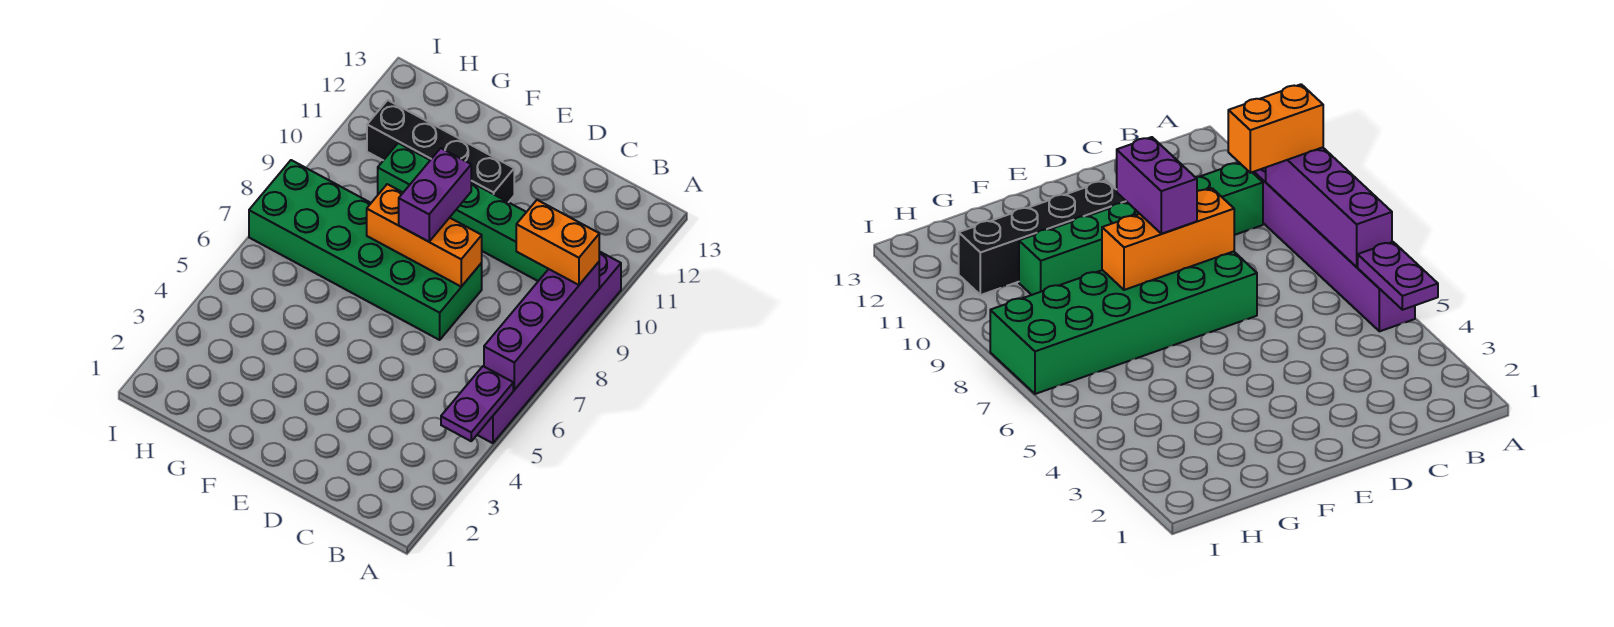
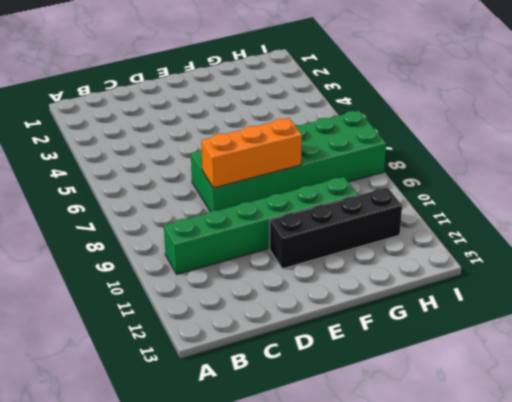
none -> purple brick A5:A10 level 1
none -> purple plate A4:A5 level 2

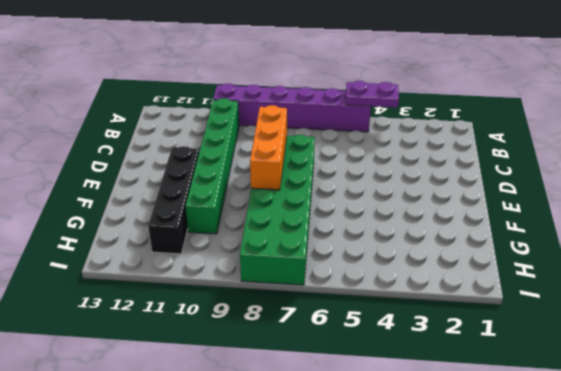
none -> purple brick A6:A9 level 2
none -> orange brick A9:B9 level 3

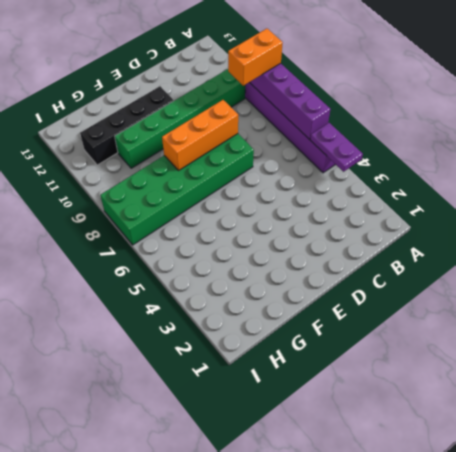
none -> purple brick E8:E9 level 3

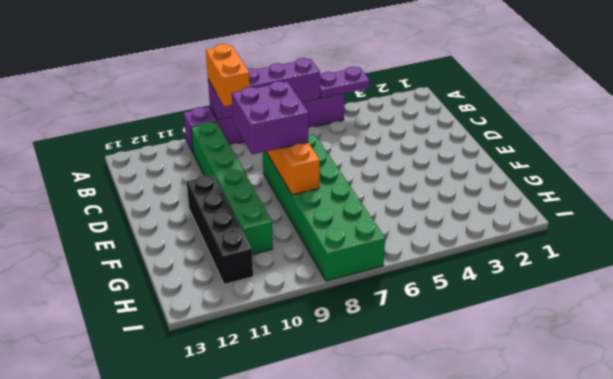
purple brick D8:E9 level 3 -> purple brick E8:E9 level 3

